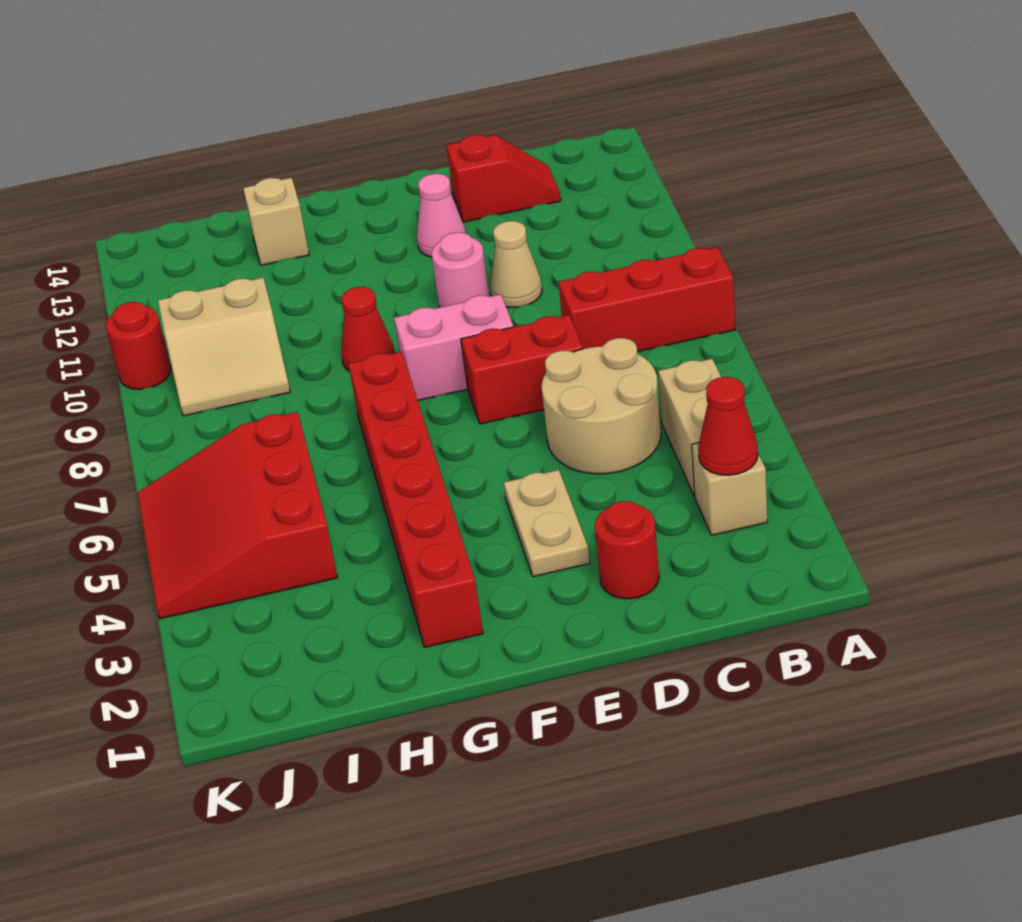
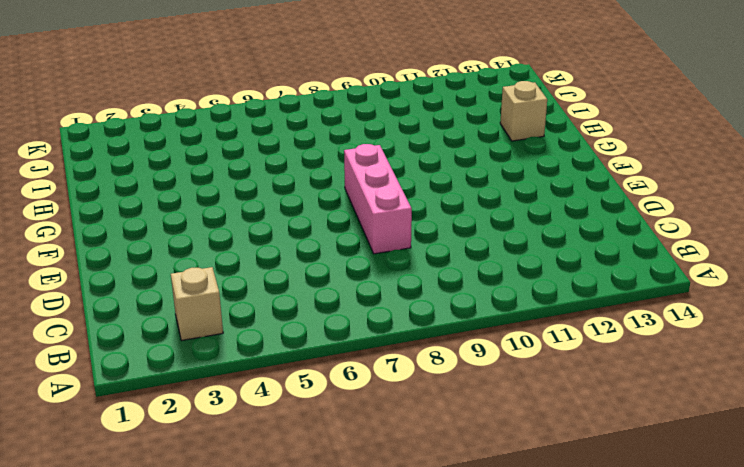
pink brick D8:F8 level 1 -> pink brick E8:F8 level 1
none -> red brick A8:C8 level 1
none -> tan brick B4:B5 level 1
none -> tan round brick C5:D6 level 1

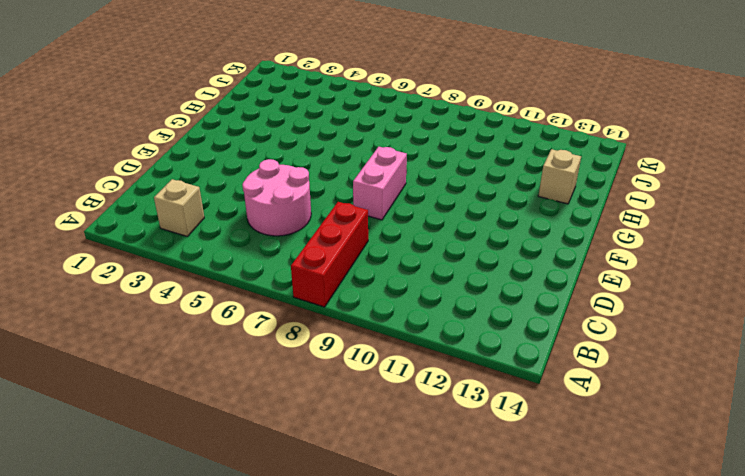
pink round brick C5:D6 level 1 -> tan round brick C5:D6 level 1
none -> tan brick B4:B5 level 1
none -> red slope C13:D13 level 1 top D
none -> red round brick D2 level 1

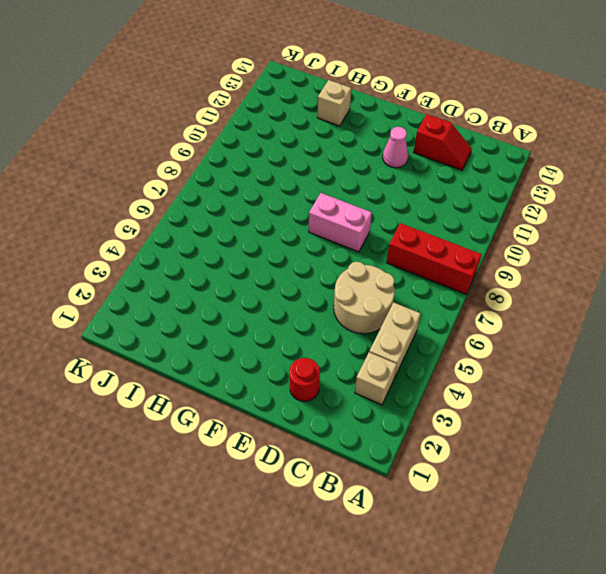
none -> red brick D7:E7 level 1
none -> tan cone D10 level 1
none -> tan plate E3:E4 level 1

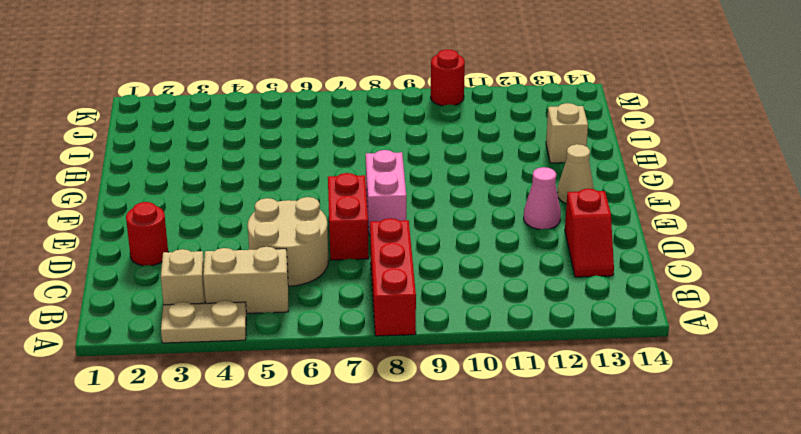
tan plate A3:A4 level 1 -> tan plate E3:E4 level 1
tan cone F13 level 1 -> tan cone D10 level 1
none -> pink round brick E10 level 1
none -> red brick G2:G7 level 1
none -> red cone G9 level 1

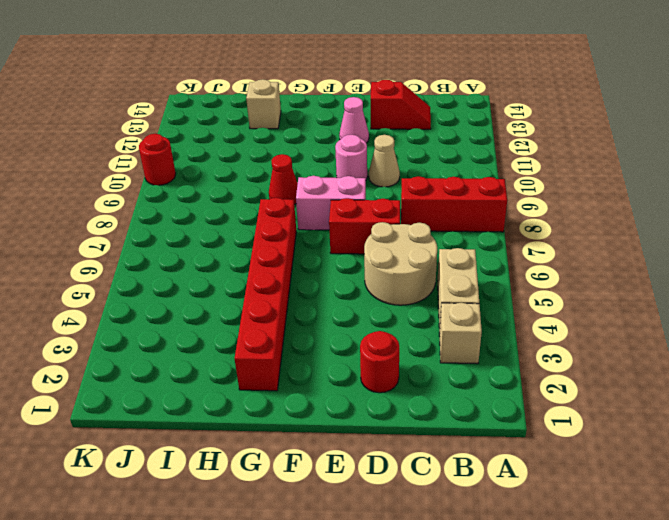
none -> tan plate E3:E4 level 1
none -> red slope I4:K6 level 1 top I
none -> tan slope I9:J10 level 1 top 10

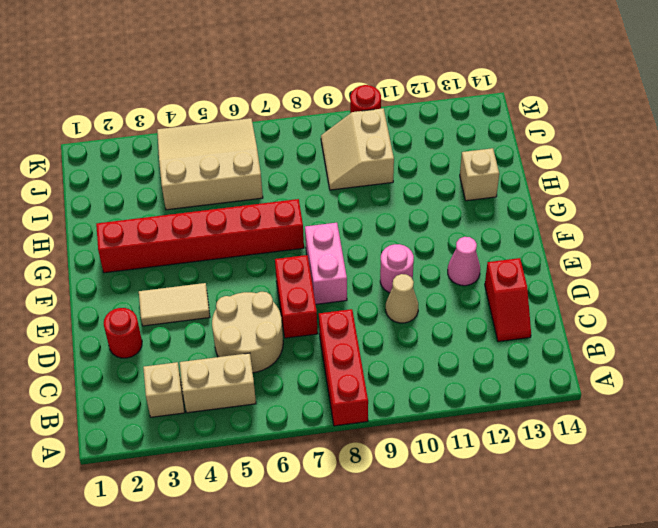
tan tile E3:E4 level 1 -> tan plate E3:E4 level 1
tan slope I4:K6 level 1 top I -> red slope I4:K6 level 1 top I
none -> red cone G9 level 1
none -> red cone B3 level 2

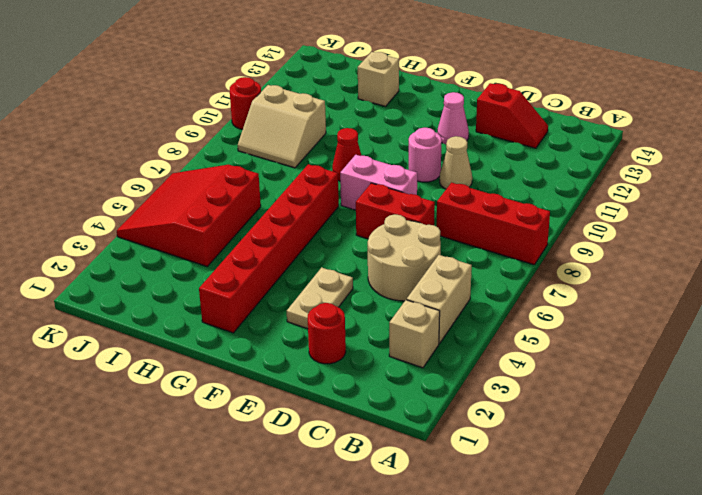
none -> red cone B3 level 2

